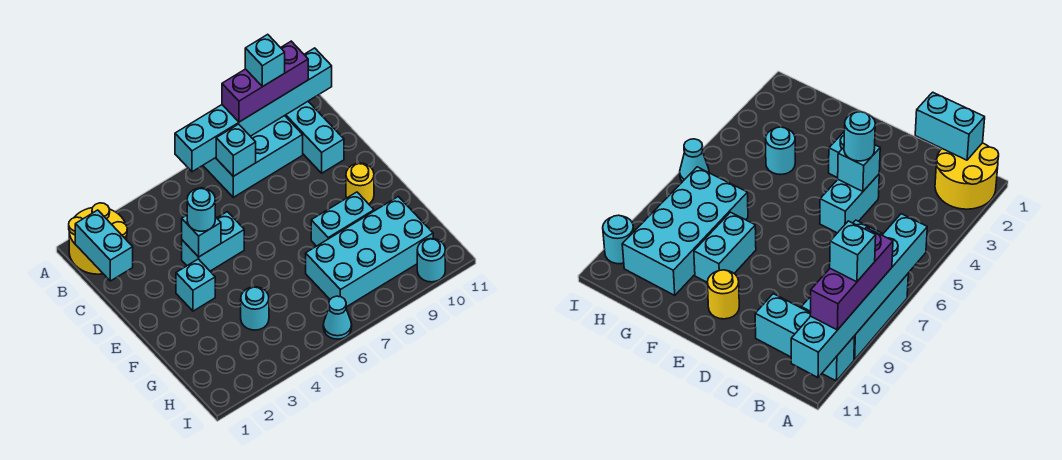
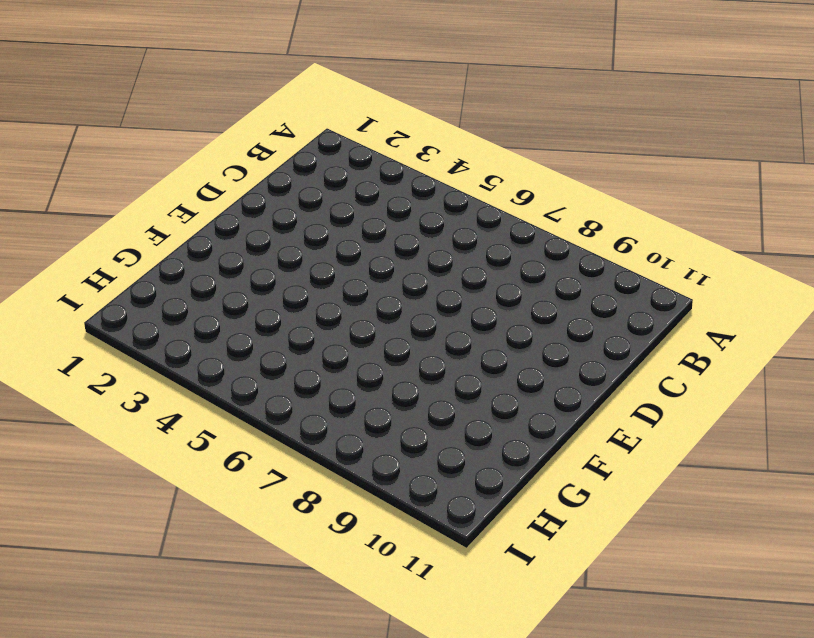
none -> yellow round brick A1:B2 level 1
none -> cyan brick A7:B9 level 1
none -> cyan brick A10:C10 level 1

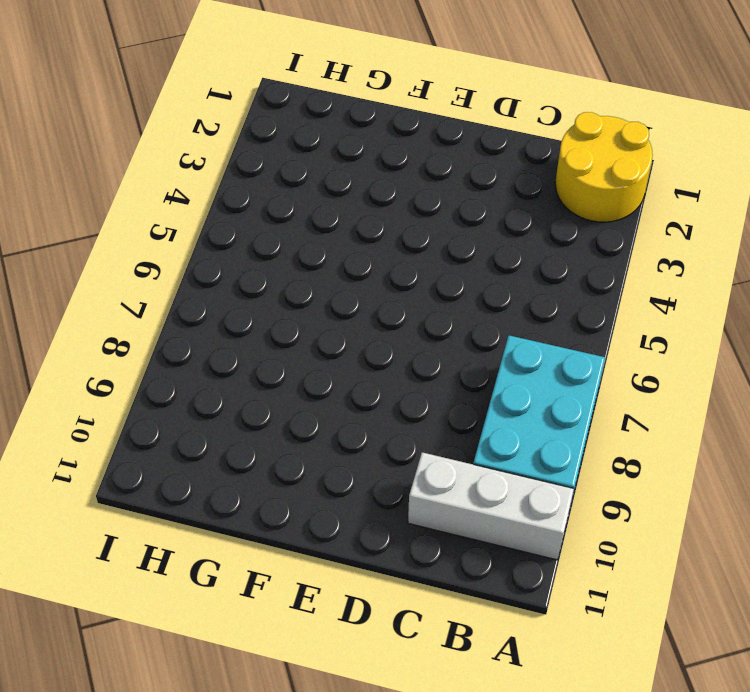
white brick A10:C10 level 1 -> cyan brick A10:C10 level 1
none -> cyan brick D4:D5 level 1
none -> cyan brick E3 level 1
none -> yellow round brick E10 level 1

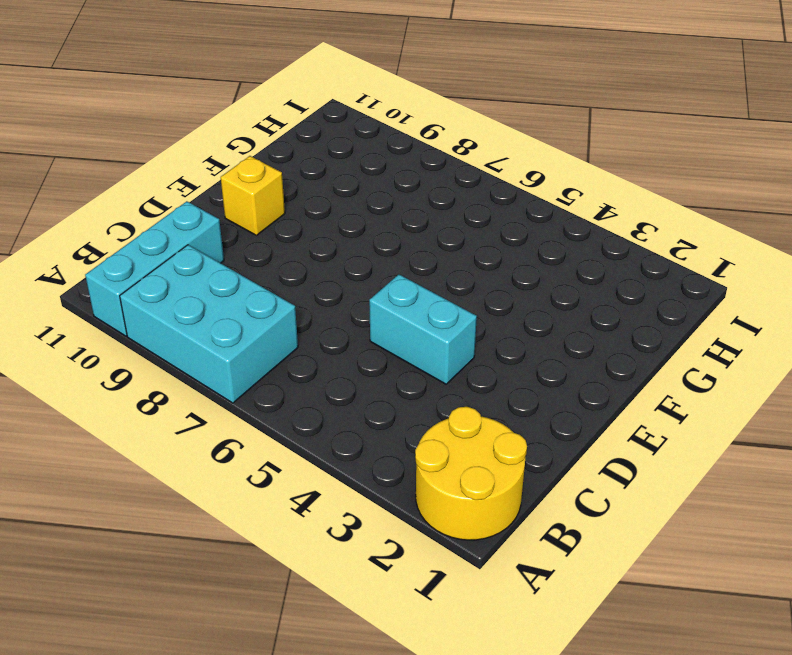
yellow brick E10 level 1 -> yellow round brick E10 level 1
none -> cyan brick E3 level 1
none -> cyan brick F8:F9 level 1
none -> cyan round brick G4 level 1

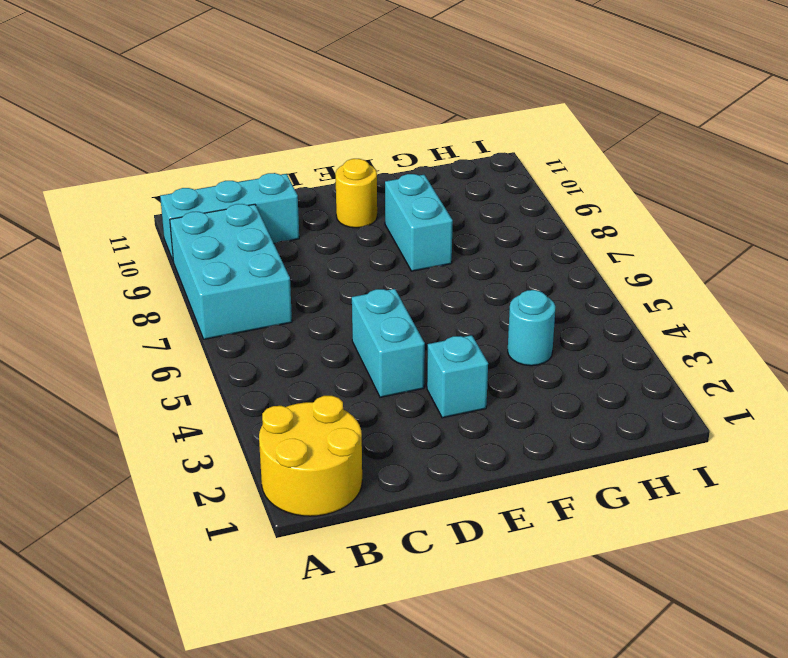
none -> cyan brick G7:H10 level 1
none -> cyan cone I6 level 1
none -> cyan round brick I10 level 1

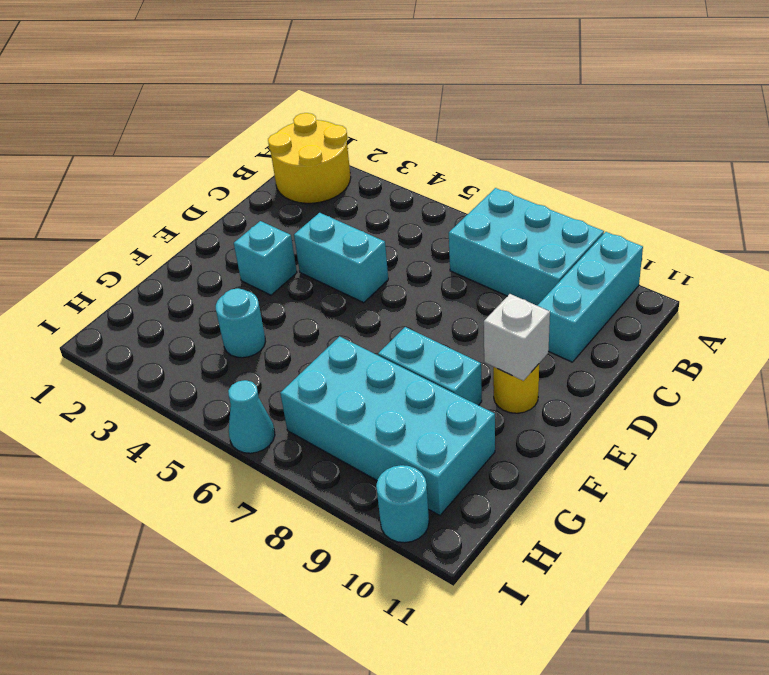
white brick E10 level 2 -> none
none -> cyan brick A6:A11 level 2
none -> cyan brick B1:C1 level 2
none -> cyan brick B7 level 2

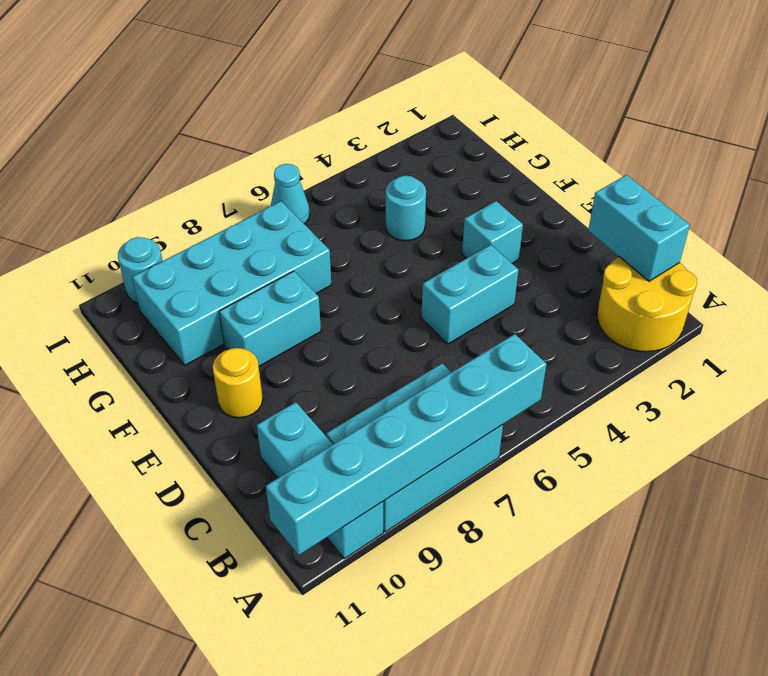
none -> cyan brick B7 level 2
none -> cyan brick D4 level 2
none -> purple brick A8:A10 level 3

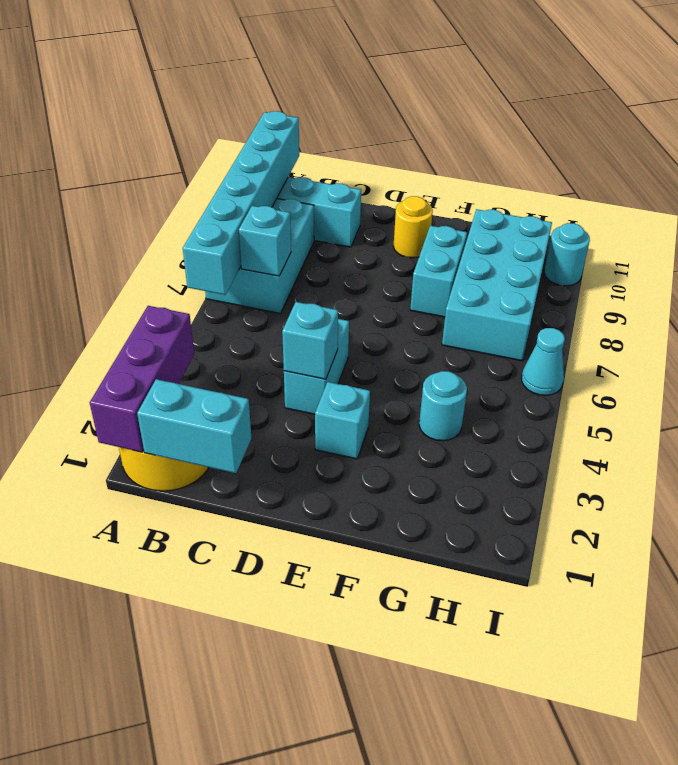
purple brick A1:A3 level 2 -> purple brick A8:A10 level 3
none -> cyan round brick D4 level 3
none -> cyan brick A9 level 4

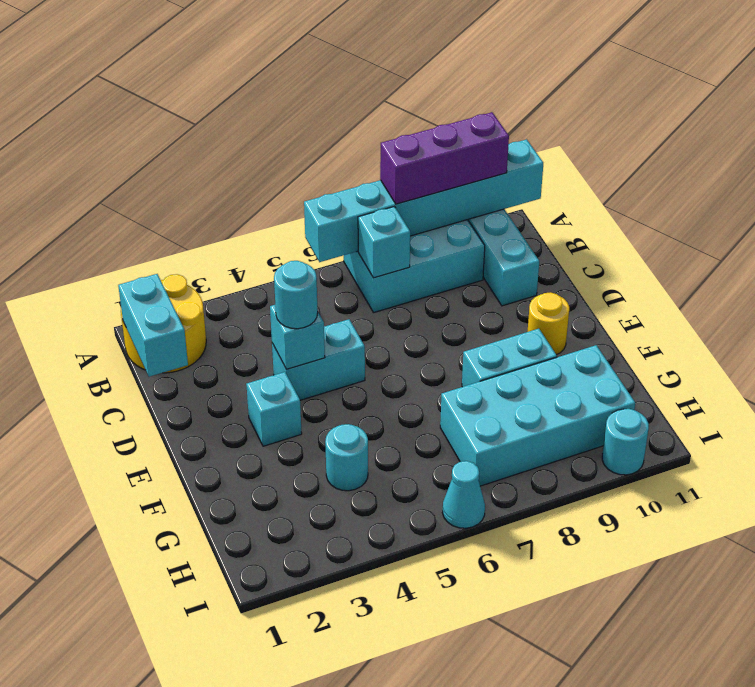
none -> cyan brick A9 level 4

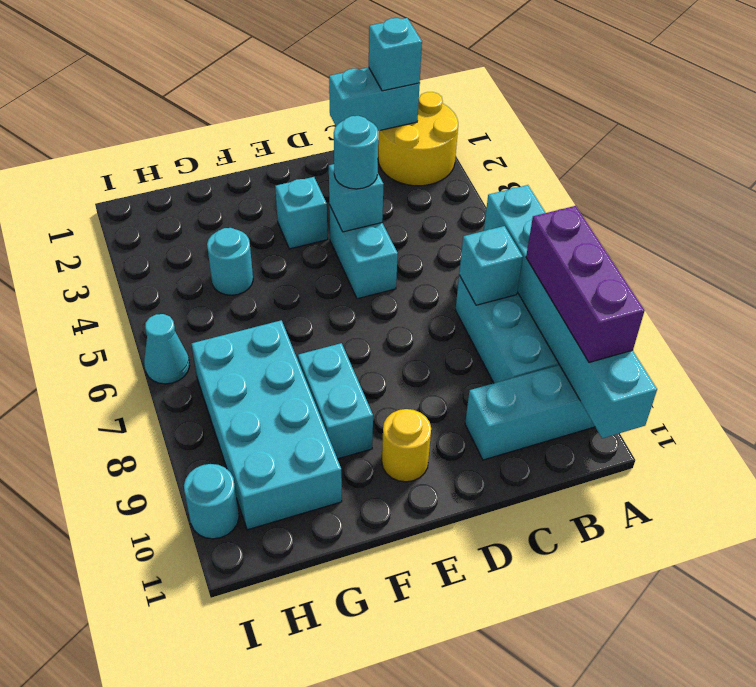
cyan brick B1 level 3 -> cyan brick A9 level 4

